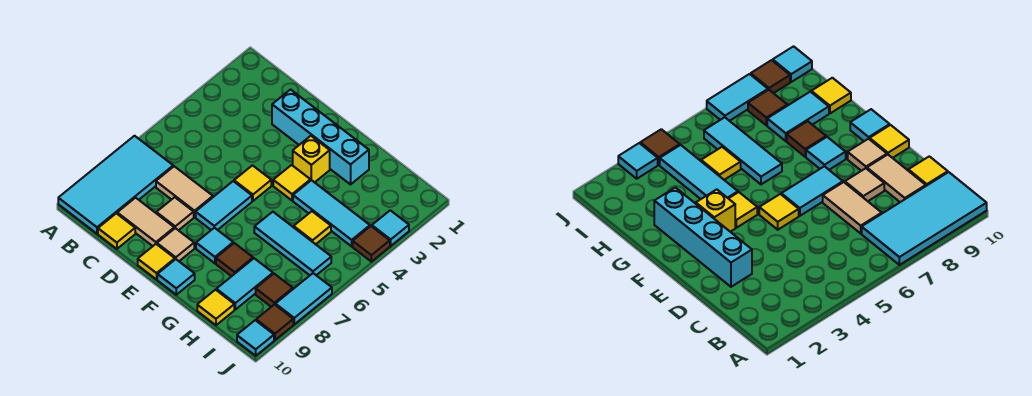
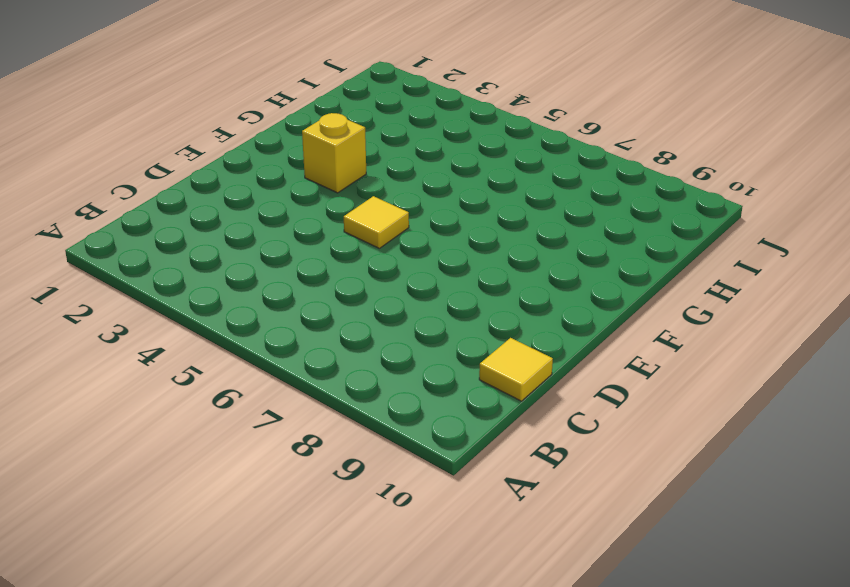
none -> cyan tile A7:B10 level 1
none -> tan tile C7:D7 level 1
none -> tan tile C9:D9 level 1

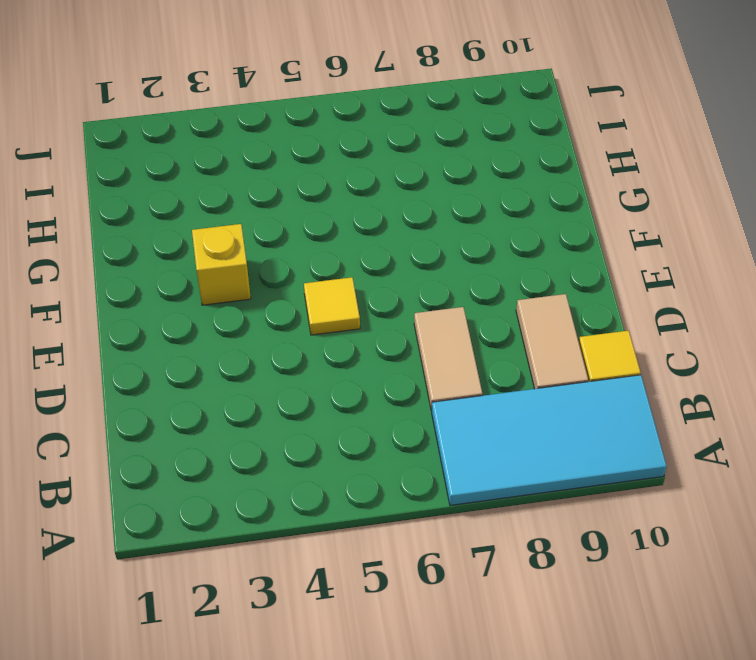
none -> cyan brick D2:G2 level 1
none -> tan tile D8 level 1
none -> cyan tile E6:E7 level 1

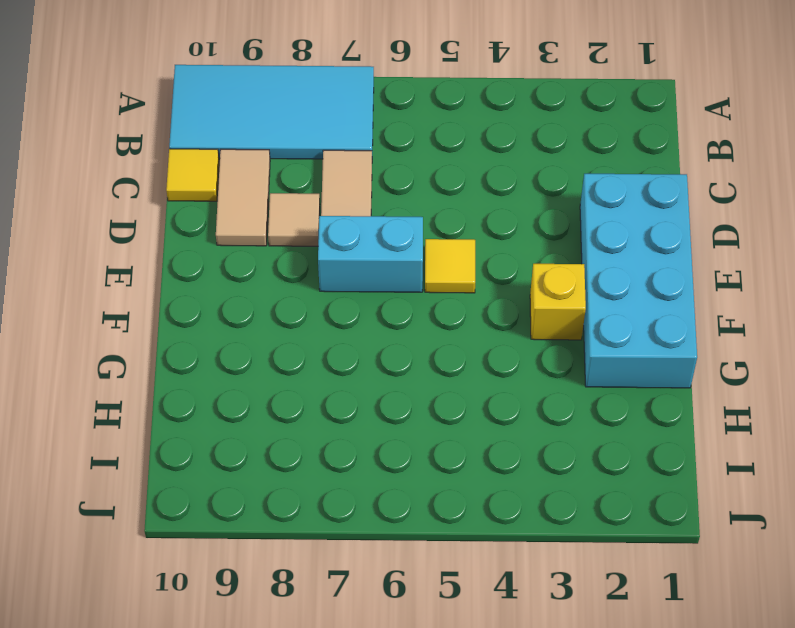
cyan brick D1:G2 level 1 -> cyan brick D2:G2 level 1
cyan brick E6:E7 level 1 -> cyan tile E6:E7 level 1
none -> tan tile E9 level 1
none -> yellow tile E10 level 1
none -> yellow tile F4 level 1

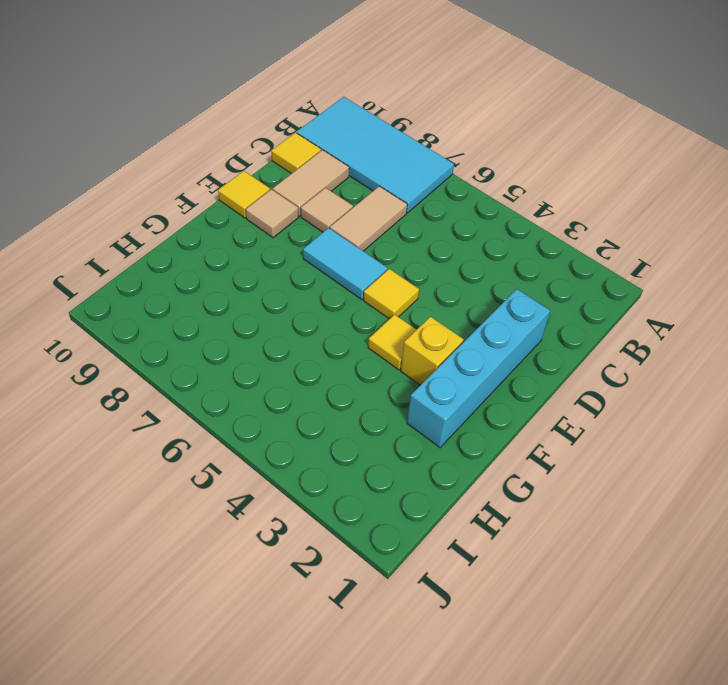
none -> cyan tile F8 level 1
none -> cyan tile F10 level 1
none -> cyan tile G4:I4 level 1

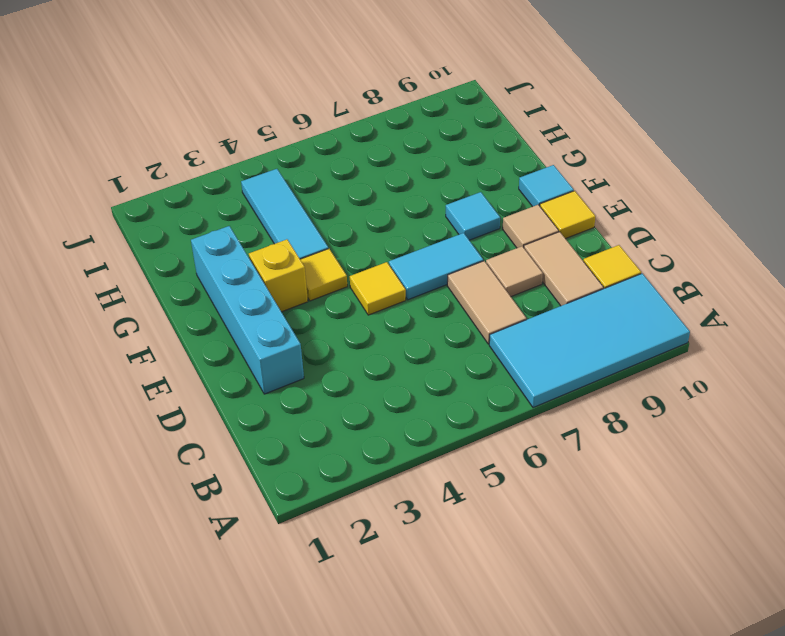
none -> cyan tile G6:I6 level 1
none -> brown tile G8 level 1
none -> yellow tile H5 level 1

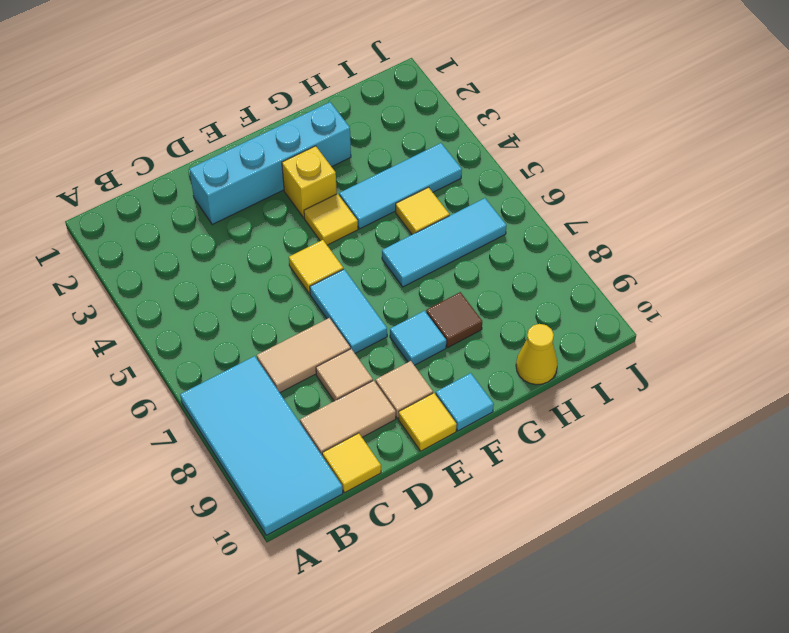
yellow cone H10 level 1 -> yellow tile H10 level 1
none -> cyan tile H8:H9 level 1
none -> brown tile I8 level 1
none -> cyan tile J3 level 1

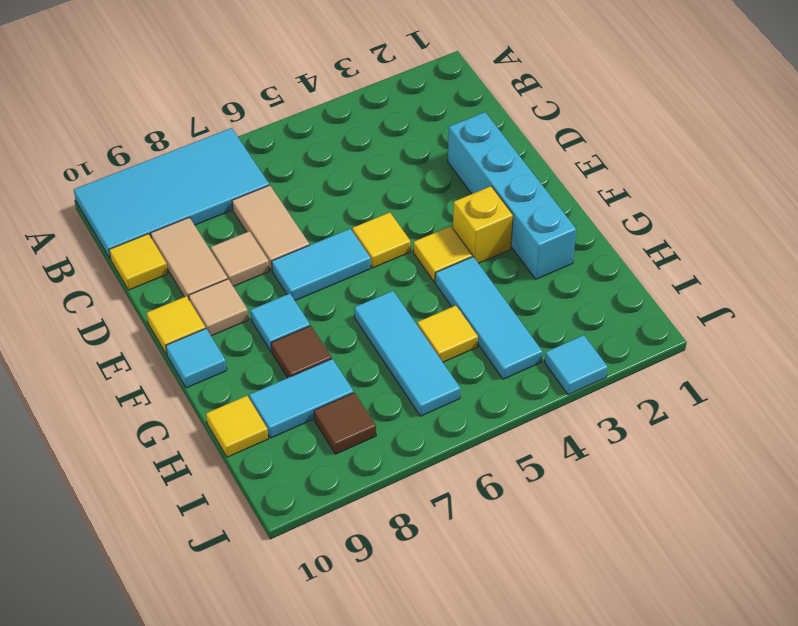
none -> brown tile J4 level 1
none -> cyan tile J7:J8 level 1
none -> brown tile J9 level 1

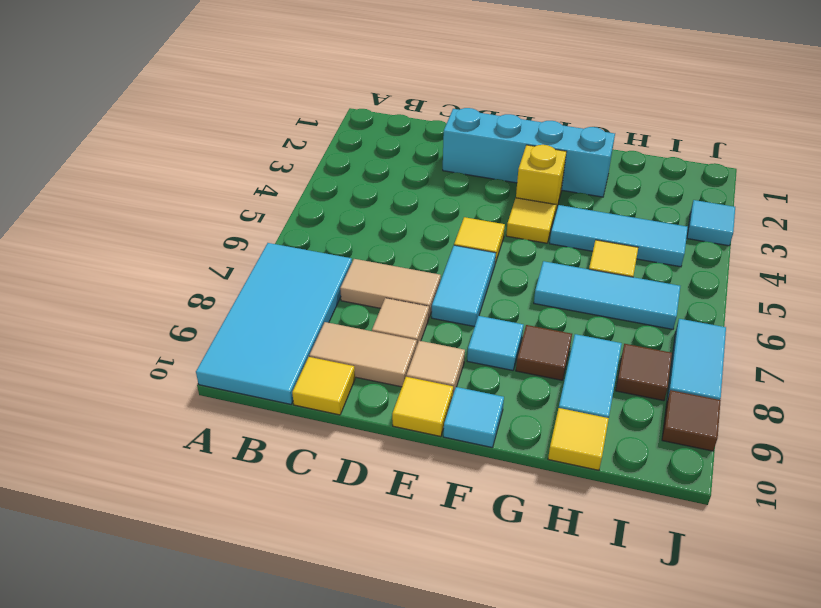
none -> brown tile J4 level 1
none -> cyan tile J10 level 1

